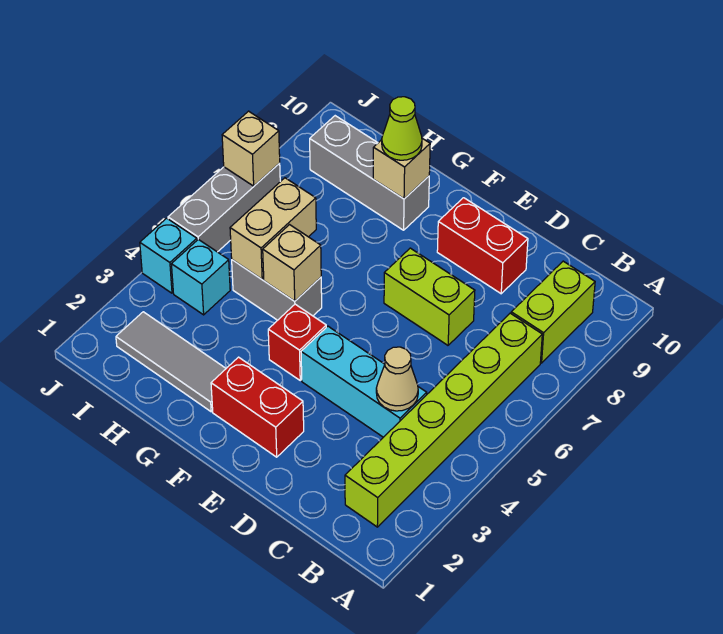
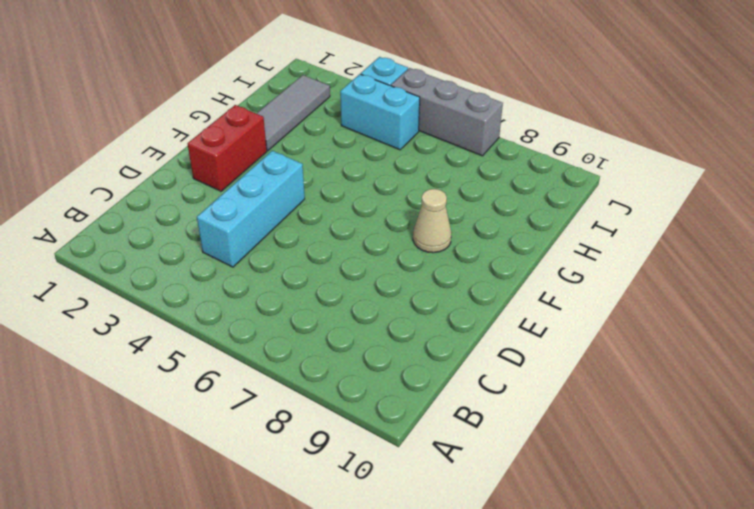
tan cone F8 level 1 -> tan cone C4 level 2
cyan brick I4:I5 level 1 -> cyan brick I4 level 1
none -> lime brick B2:B7 level 1
none -> lime brick B8:B9 level 1
none -> lime brick D7:E7 level 1

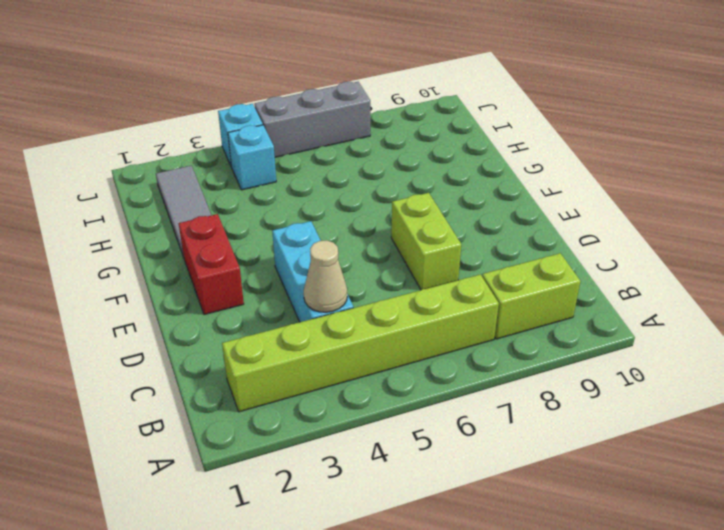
none -> red brick D9:E9 level 1
none -> red brick F4 level 1
none -> grey brick G5:H5 level 1

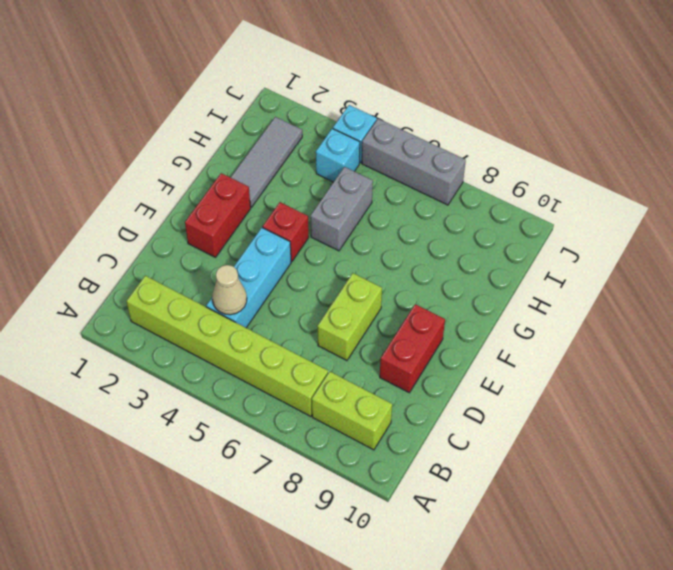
none -> grey brick G9:I9 level 1
none -> tan brick G5 level 2
none -> tan brick G9 level 2

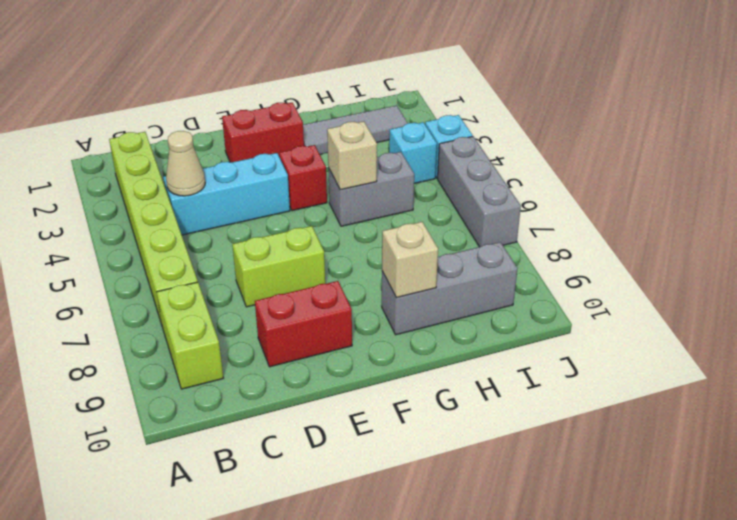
none -> tan brick H5:H6 level 2
none -> tan brick J7 level 2
none -> lime cone G9 level 3

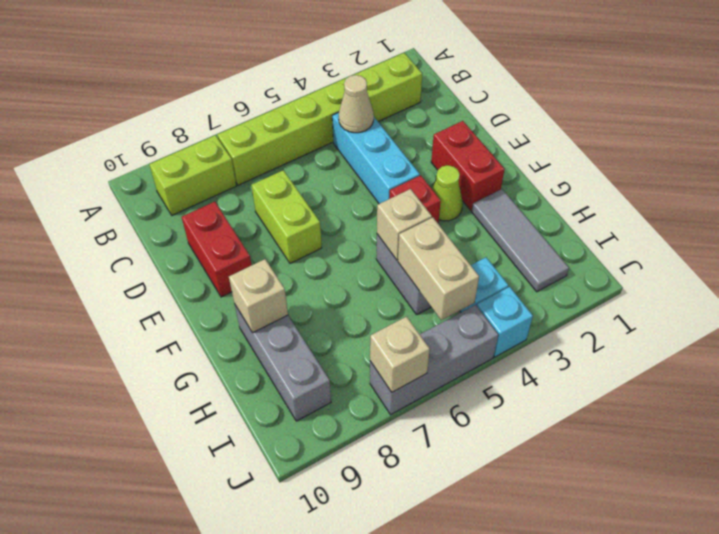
lime cone F3 level 1 -> lime cone G9 level 3
tan brick H5:I5 level 2 -> tan brick H5:H6 level 2

